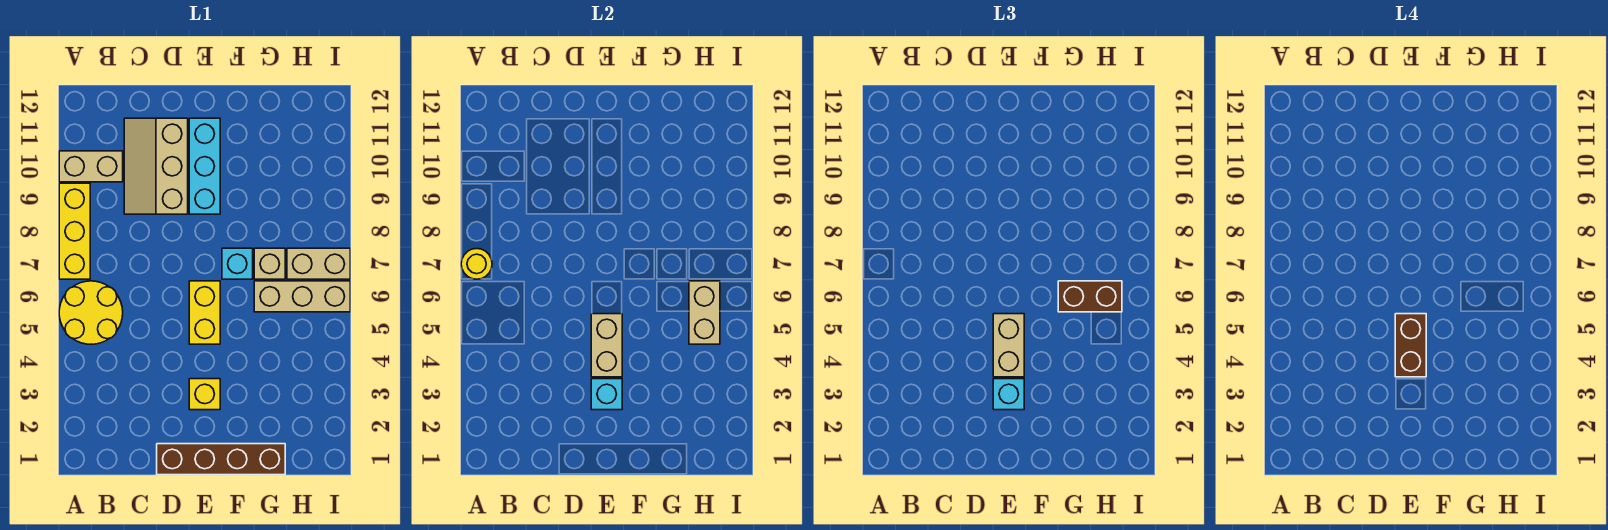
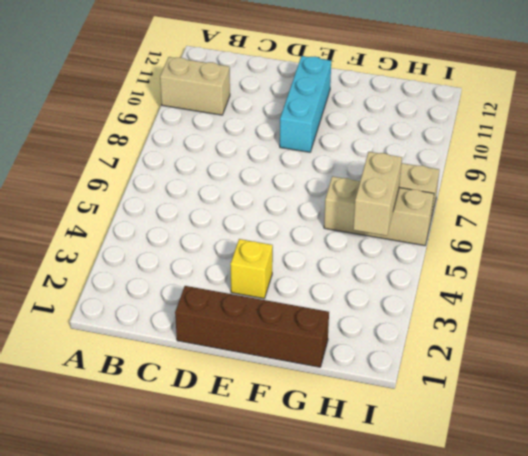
none -> yellow round brick A5:B6 level 1
none -> yellow brick A7:A9 level 1
none -> tan slope C9:D11 level 1 top D

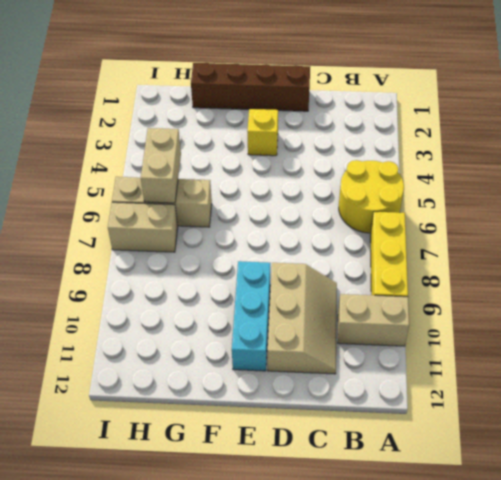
none -> yellow brick E5:E6 level 1
none -> cyan brick F7 level 1
none -> tan brick G7 level 1

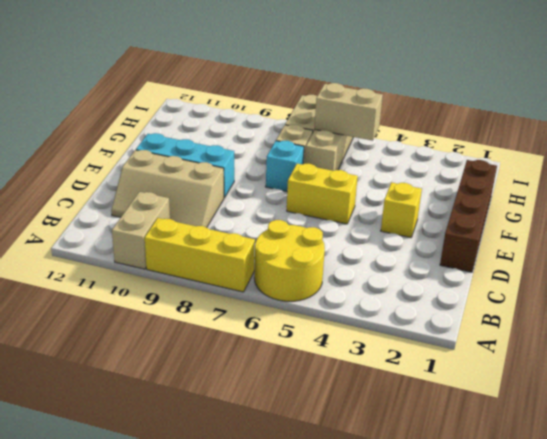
none -> yellow round brick A7 level 2
none -> cyan brick E3 level 2
none -> tan brick E4:E5 level 2

